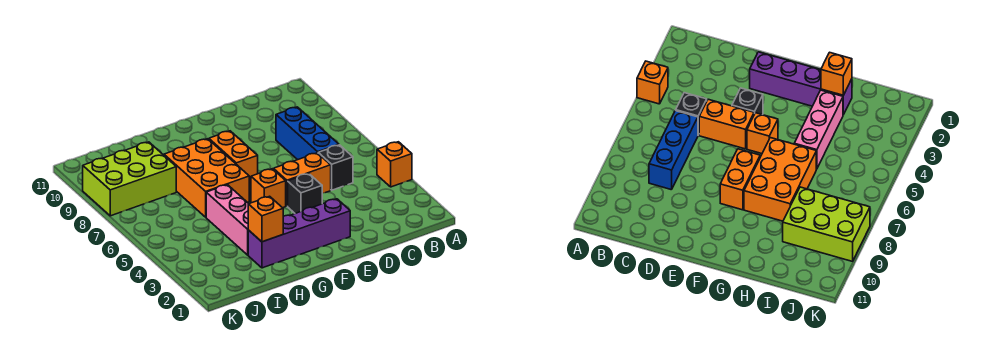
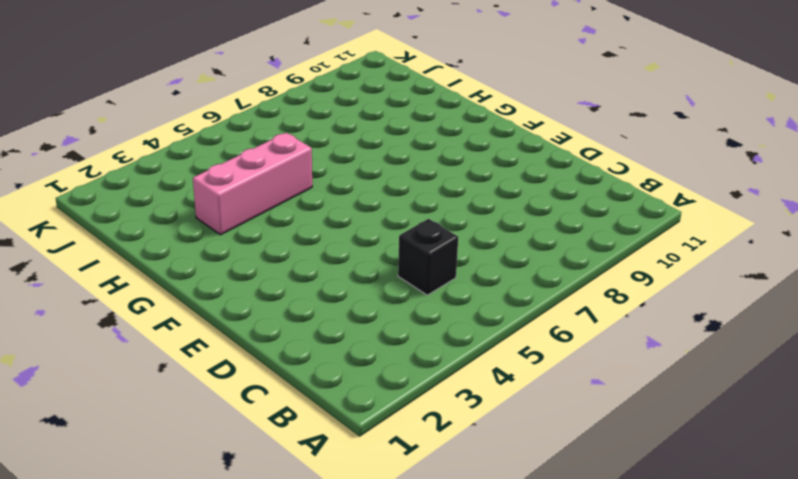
none -> orange brick A4 level 1
none -> blue brick C6:C8 level 1
none -> orange brick D5:E5 level 1

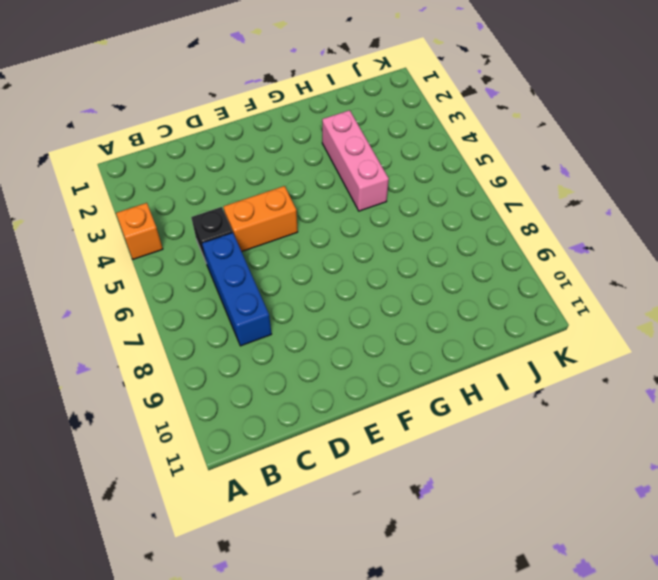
none -> purple brick E2:H2 level 1
none -> black brick E4 level 1
none -> orange brick F5 level 1

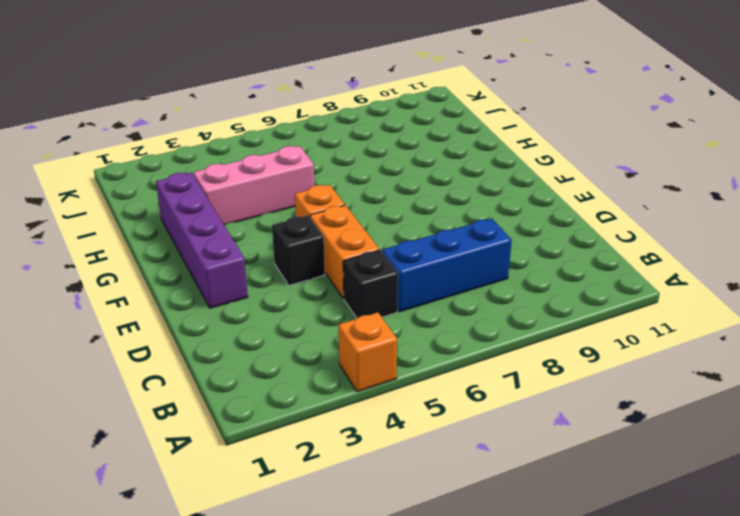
none -> orange brick F7:F8 level 1
none -> orange brick G6:H8 level 1
none -> lime brick I8:K9 level 1

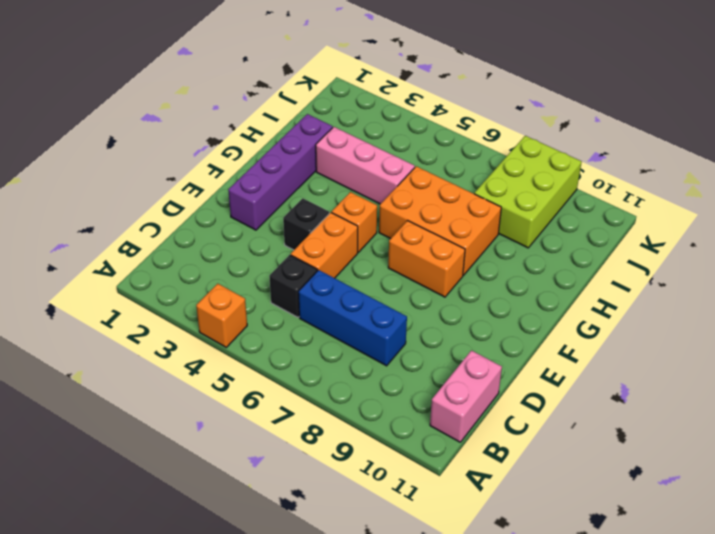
pink brick B11:C11 level 1 -> none
none -> orange brick H2 level 2

